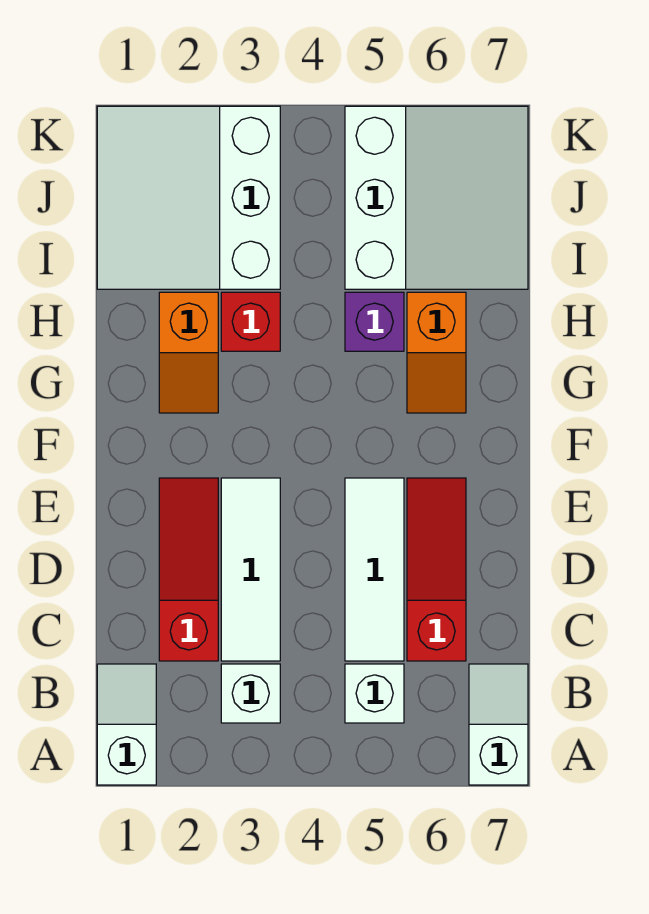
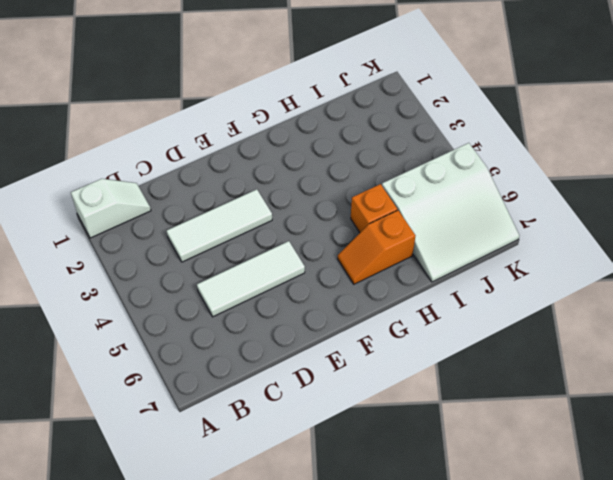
orange brick H5 level 1 -> purple brick H5 level 1
none -> white slope A7:B7 level 1 top A
none -> white brick B3 level 1
none -> white brick B5 level 1

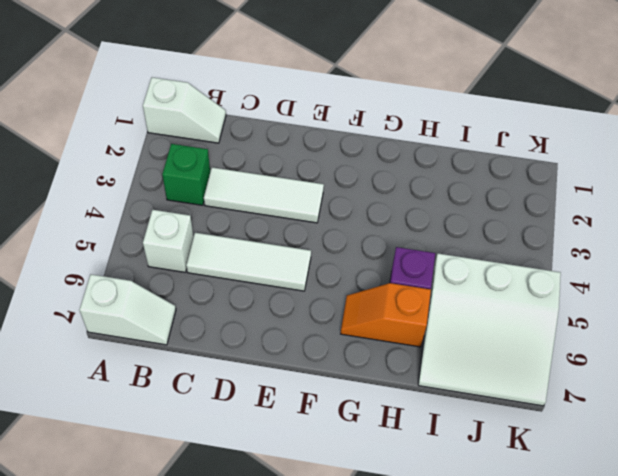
green brick B3 level 1 -> white brick B3 level 1
none -> red slope C2:E2 level 1 top C
none -> red slope C6:E6 level 1 top C
none -> orange slope G2:H2 level 1 top H

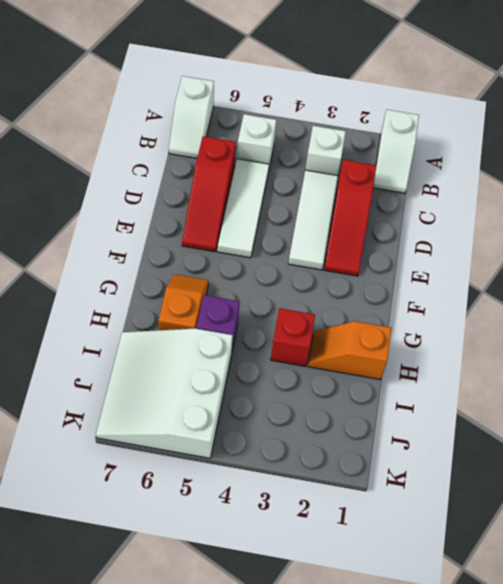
orange slope H1:H2 level 1 top 1 -> orange slope G2:H2 level 1 top H
none -> white slope I1:K3 level 1 top 3

